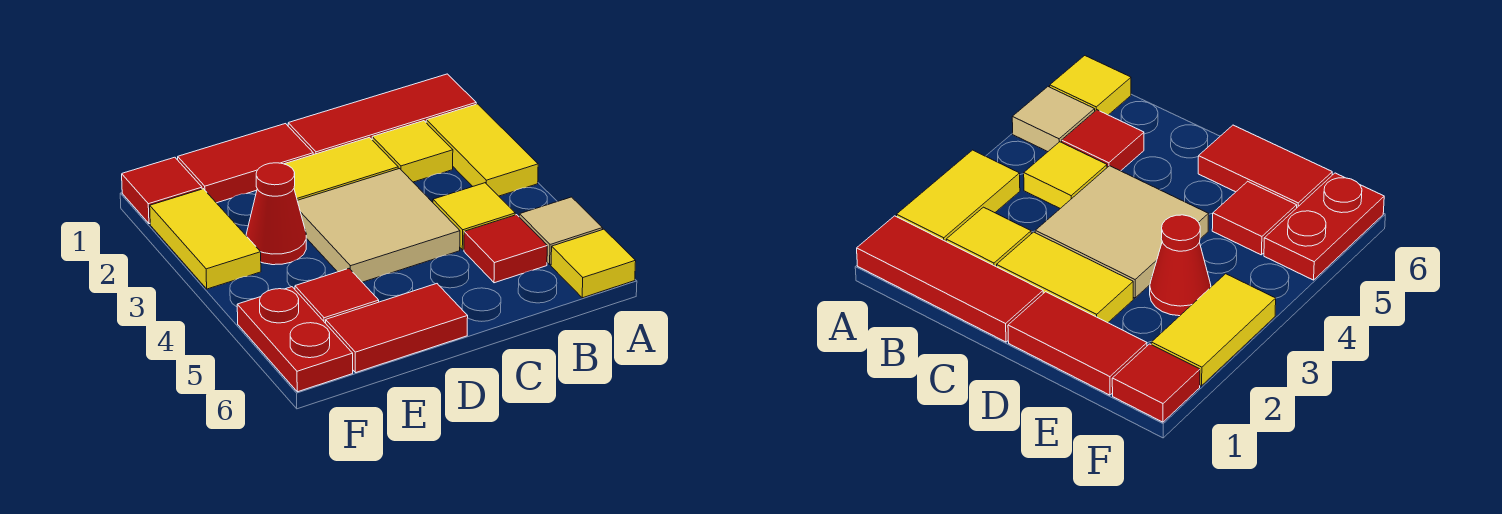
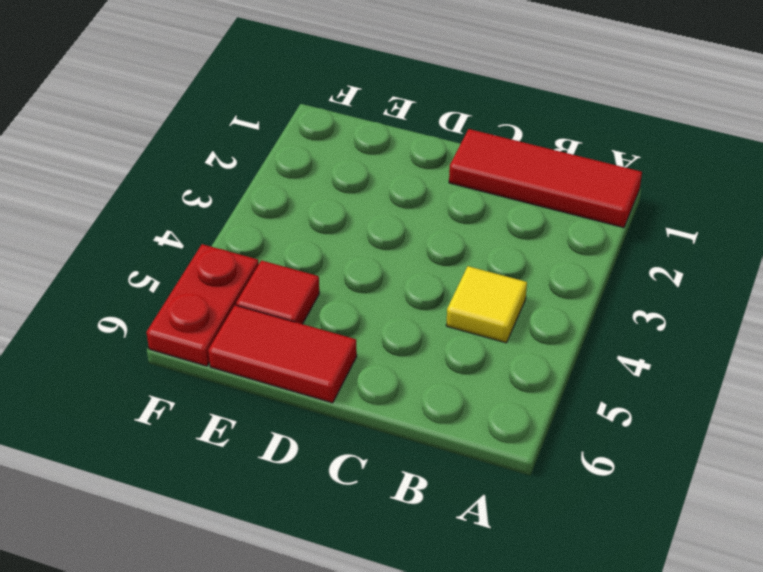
none -> yellow tile A2:A3 level 1
none -> tan tile A5 level 1
none -> yellow tile A6 level 1

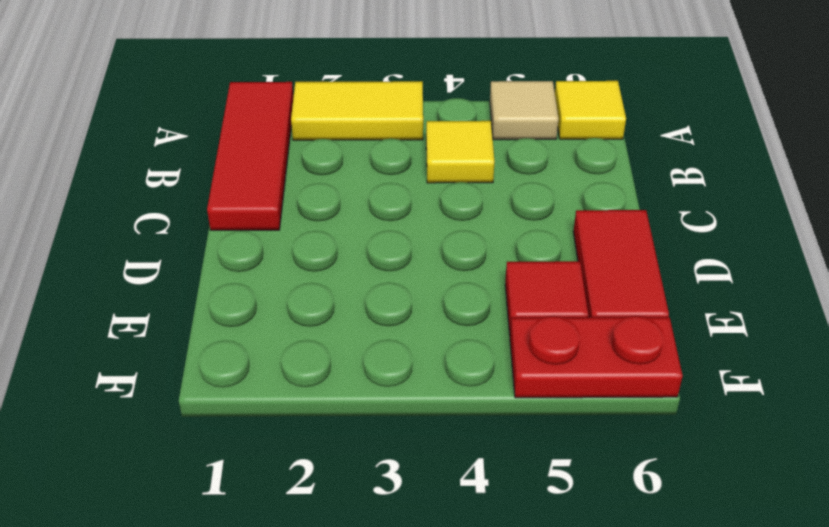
none -> yellow tile B2 level 1
none -> red tile B5 level 1
none -> yellow tile C2:D2 level 1

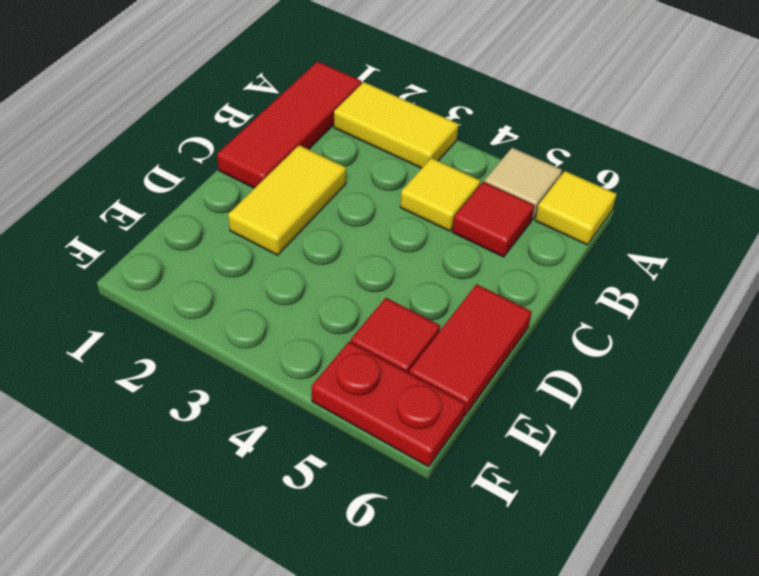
none -> yellow tile B2 level 1
none -> tan tile C3:D4 level 1
none -> red tile D1:E1 level 1

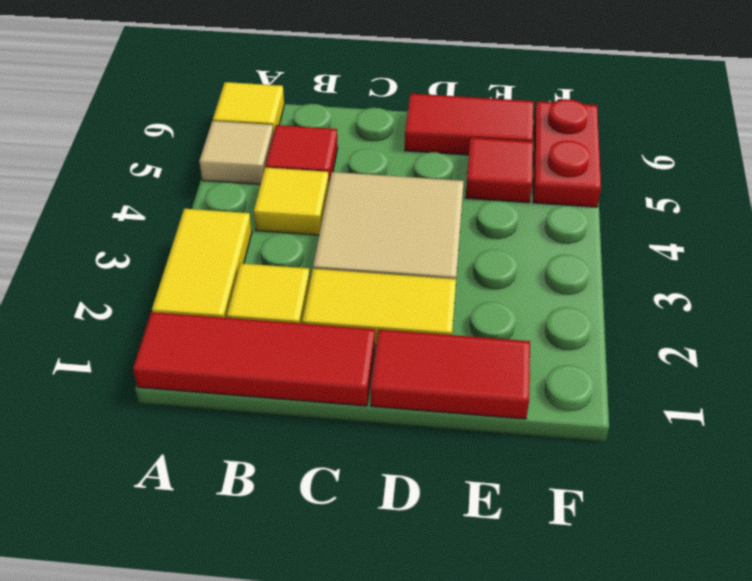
none -> red cone E3 level 1
none -> red tile F1 level 1
none -> yellow tile F2:F3 level 1

